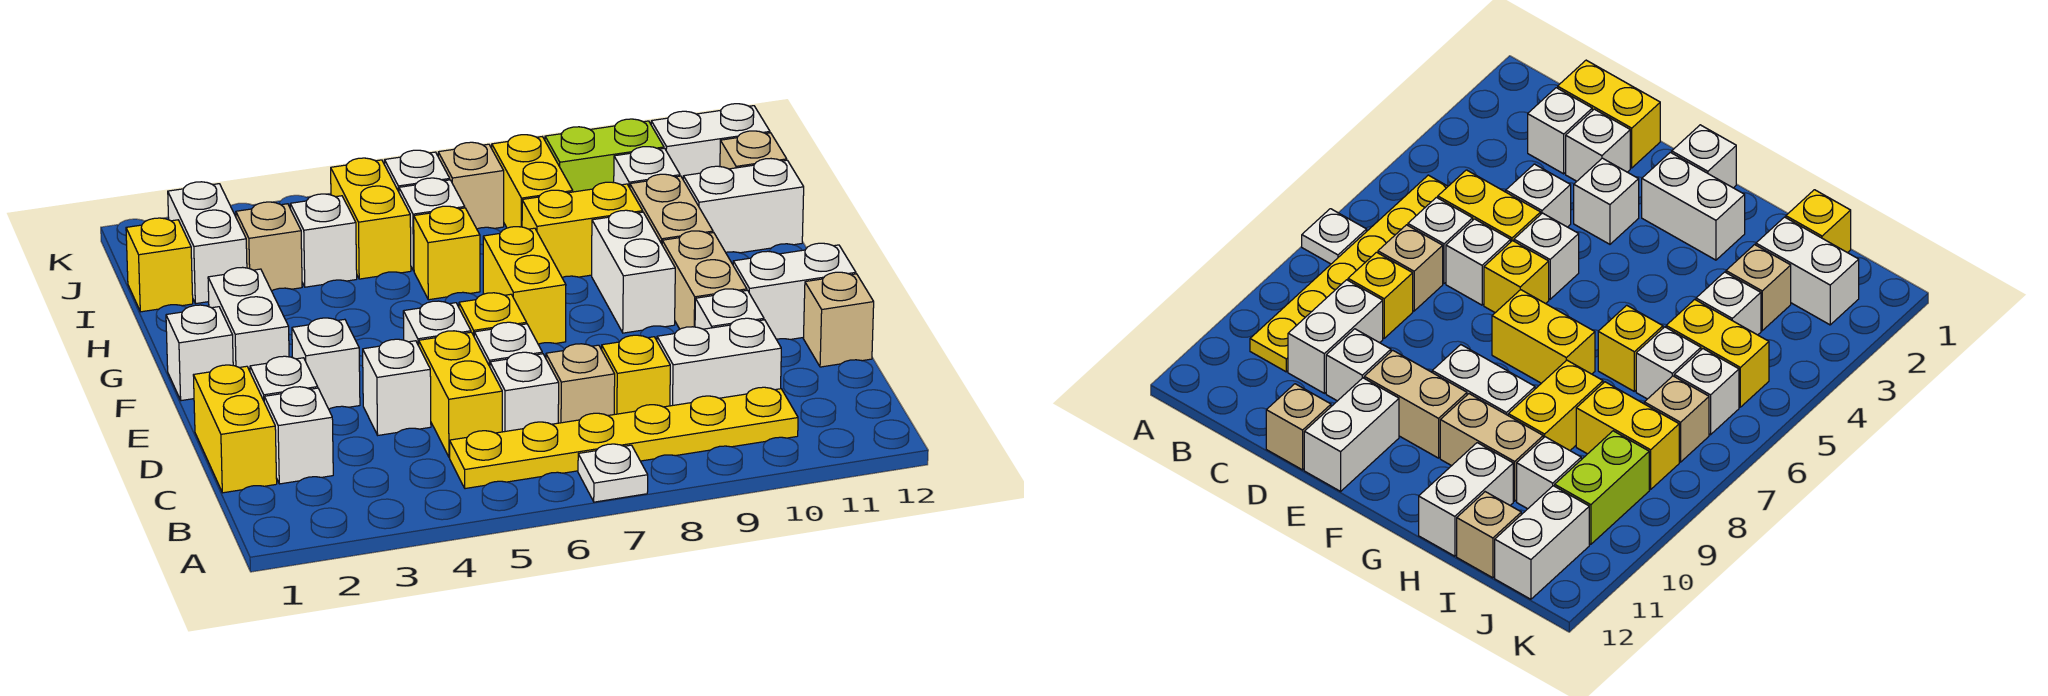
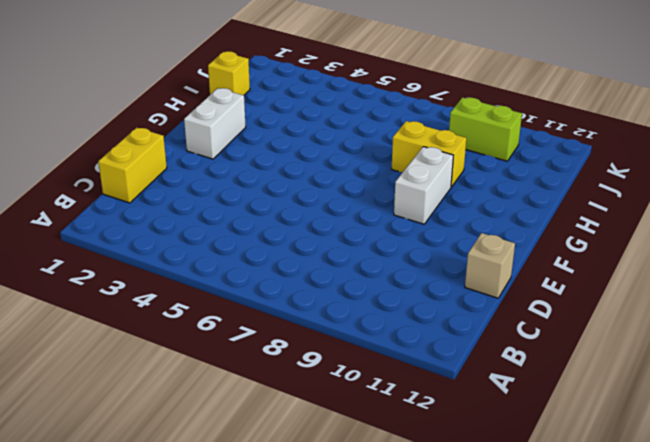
none -> white plate A7 level 1
none -> yellow plate B5:B10 level 1
none -> white brick C2 level 1
none -> yellow brick C5:D5 level 1

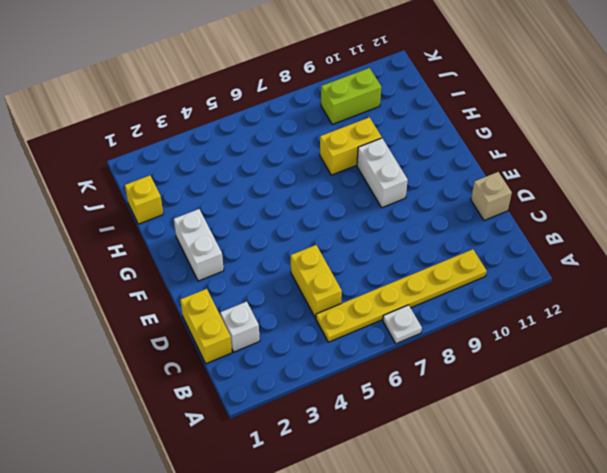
none -> white brick C6 level 1
none -> tan brick C7 level 1
none -> yellow brick C8 level 1
none -> white brick C9:C10 level 1

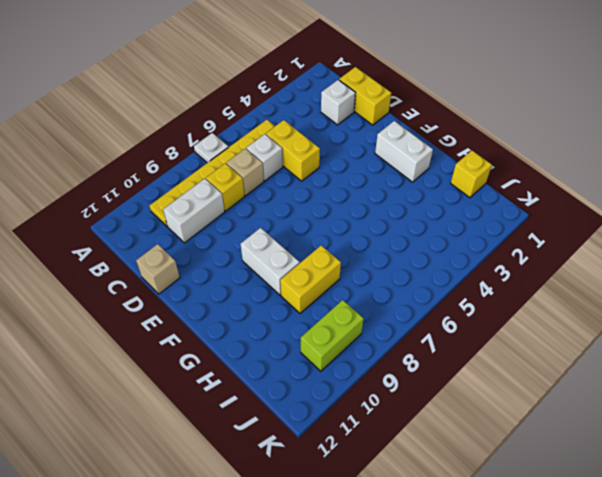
none -> white brick D2 level 1
none -> white brick D4 level 1
none -> white brick D6 level 1
none -> white brick D10 level 1

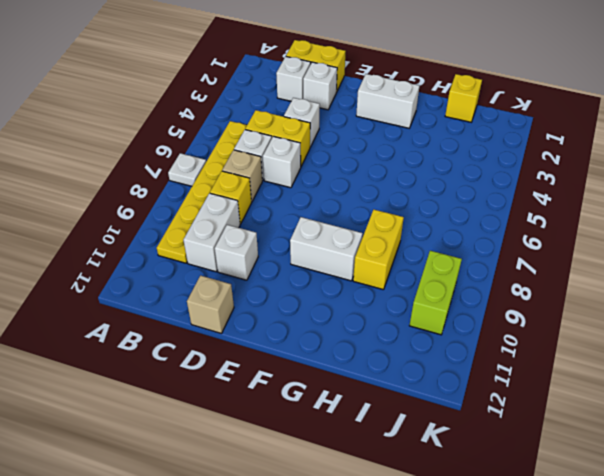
none -> white brick E3 level 1
none -> white brick E5 level 1
none -> yellow brick E6 level 1
none -> tan brick E10:F10 level 1

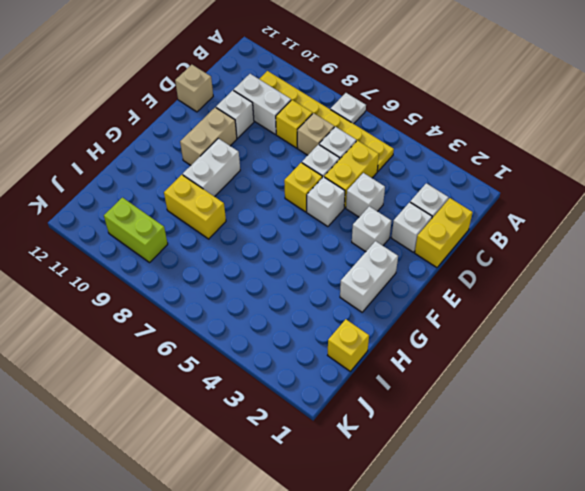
none -> white brick E11:E12 level 1
none -> white brick F1 level 1
none -> yellow brick F7:G7 level 1
none -> tan brick G10:H10 level 1

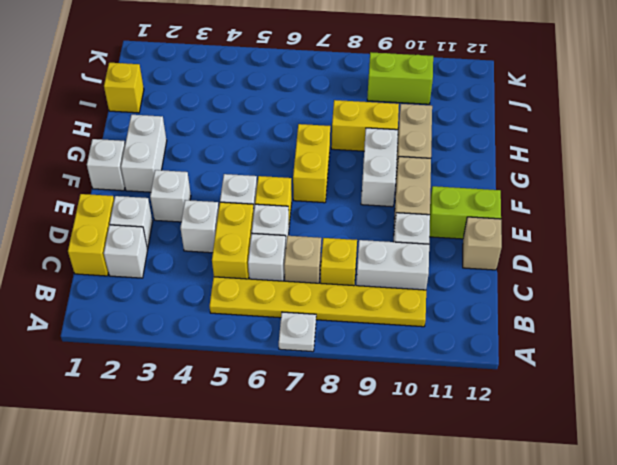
lime brick E11:E12 level 1 -> white brick E11:E12 level 1
none -> yellow brick H6 level 1
none -> white brick H11:H12 level 1
none -> white brick I2:J2 level 1
none -> tan brick I3 level 1

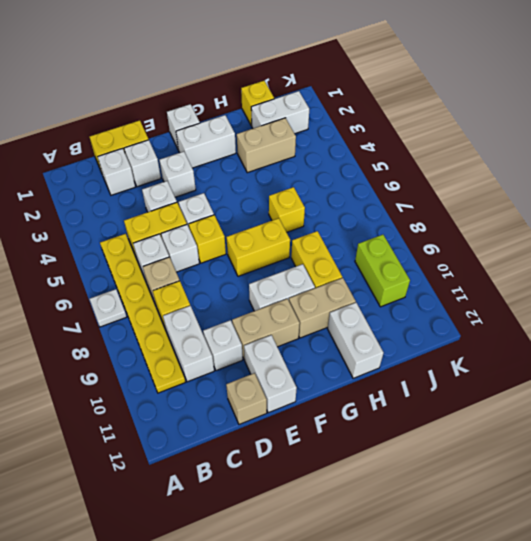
tan brick H3:I3 level 1 -> tan brick I3 level 1
none -> white brick I4 level 1
none -> yellow brick I5:J5 level 1
none -> white brick I6 level 1
none -> yellow brick I8:J8 level 1

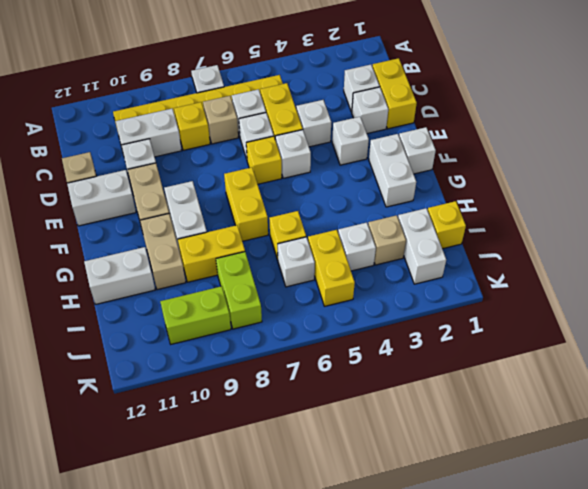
lime brick I8:J8 level 1 -> yellow brick I8:J8 level 1
none -> white brick I10 level 1
none -> tan brick I12 level 1
none -> white brick J6 level 1
none -> tan brick J7 level 1

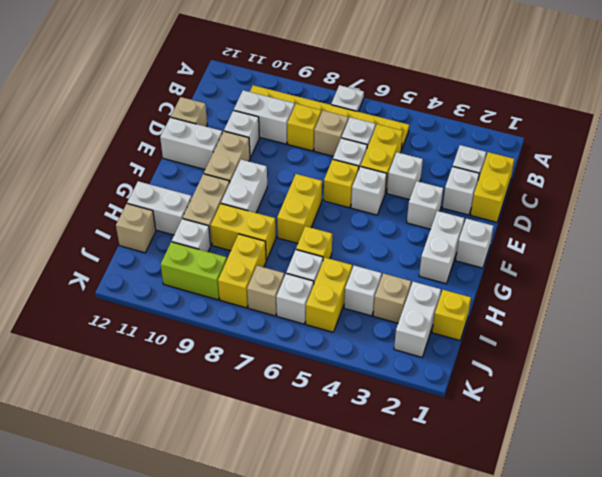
none -> white brick J11:J12 level 1

